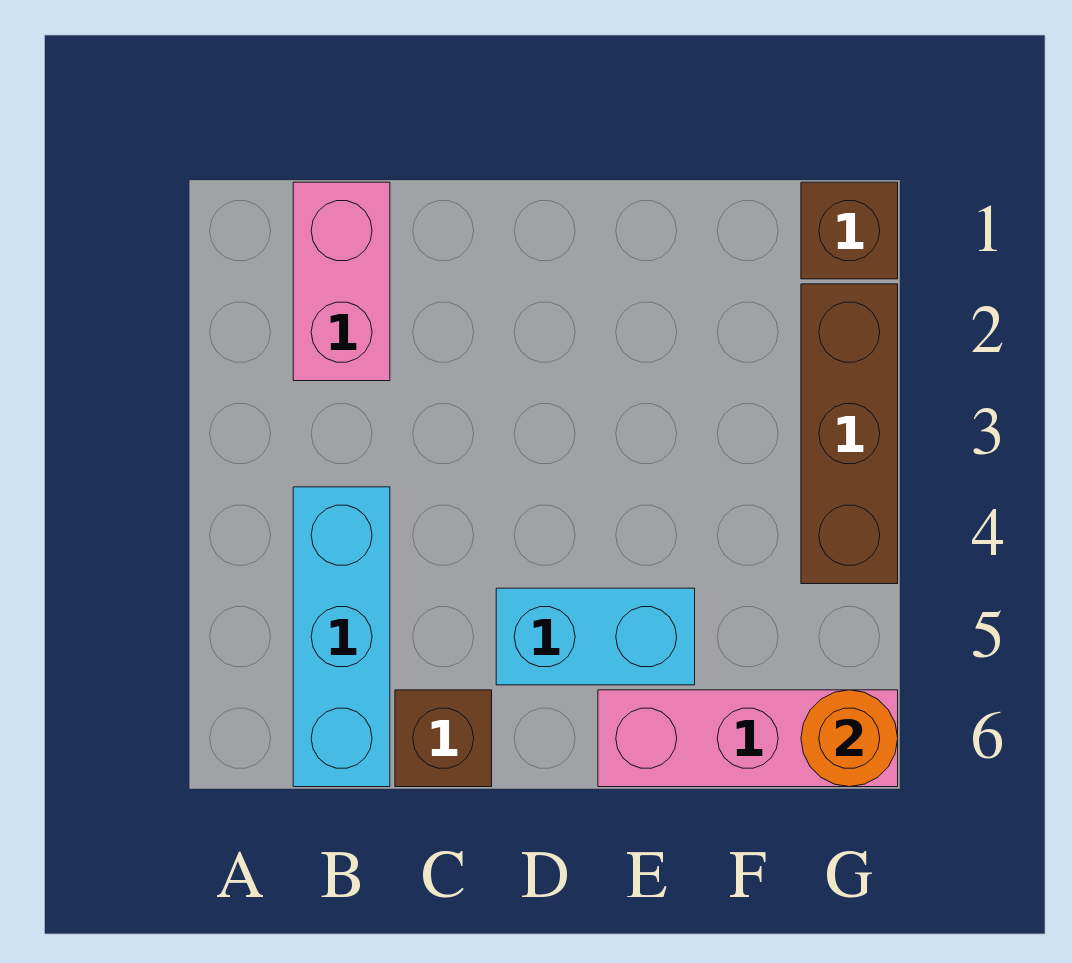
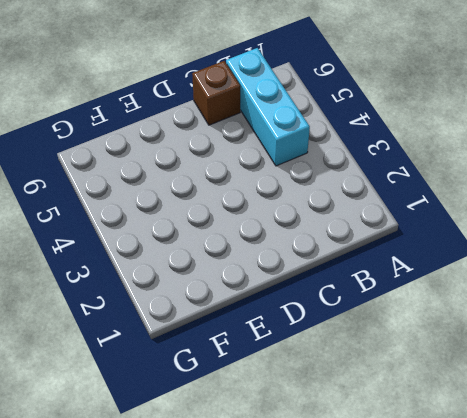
none -> pink brick B1:B2 level 1
none -> cyan brick D5:E5 level 1

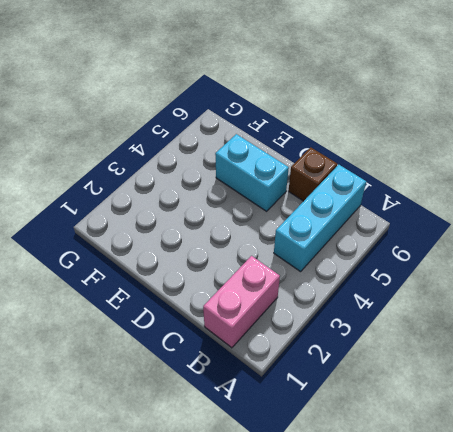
none -> pink brick E6:G6 level 1
none -> brown brick G1 level 1

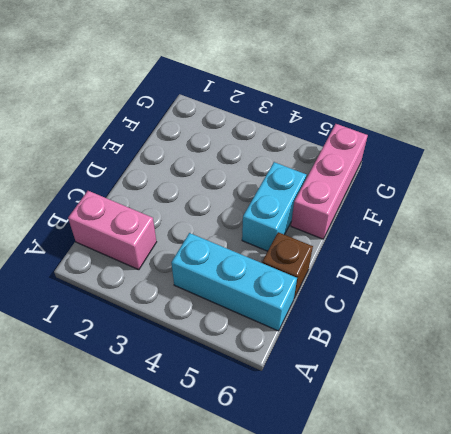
none -> brown brick G1 level 1
none -> brown brick G2:G4 level 1

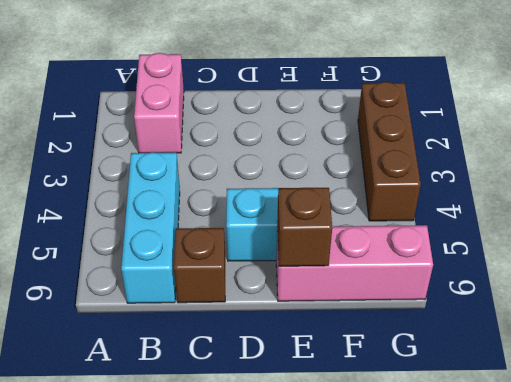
brown brick E6 level 2 -> brown brick G1 level 1
none -> orange round brick G6 level 2

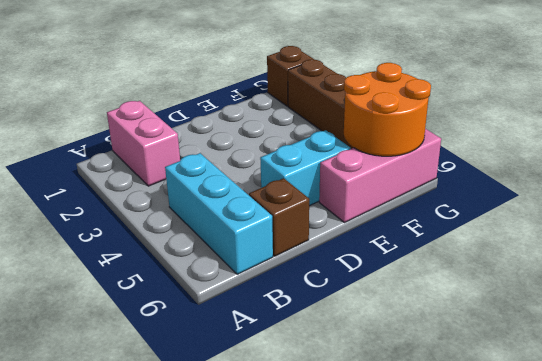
orange round brick F5:G6 level 2 -> orange round brick G6 level 2

